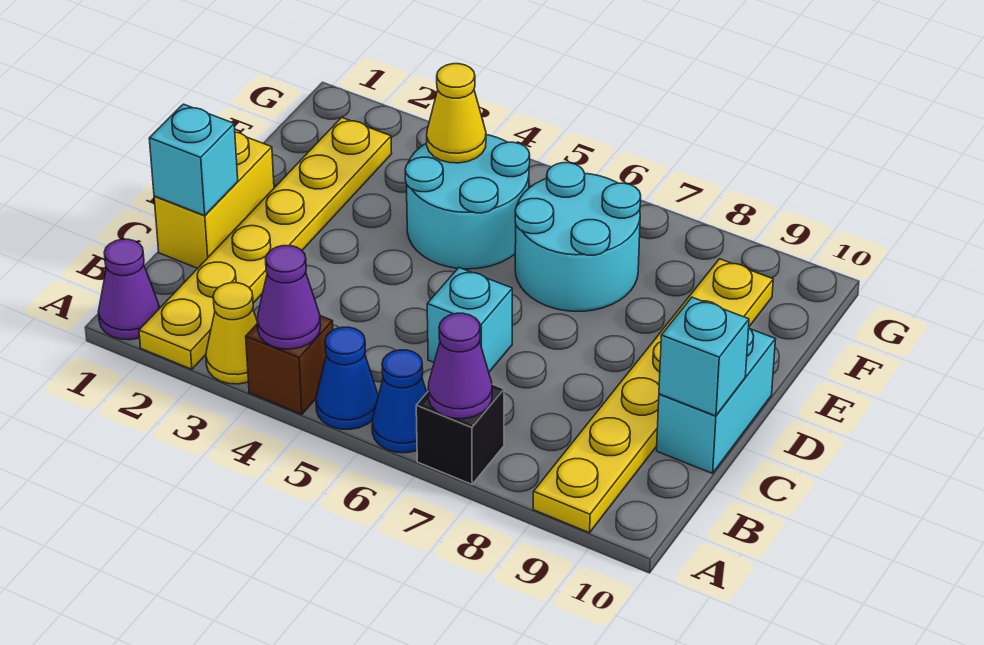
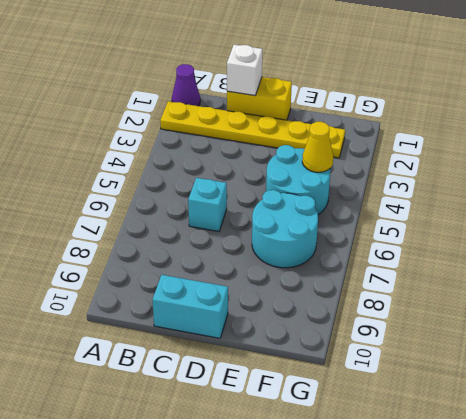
white brick C1 level 2 -> cyan brick C1 level 2
none -> yellow cone A3 level 1
none -> brown brick A4 level 1
none -> blue cone A5 level 1

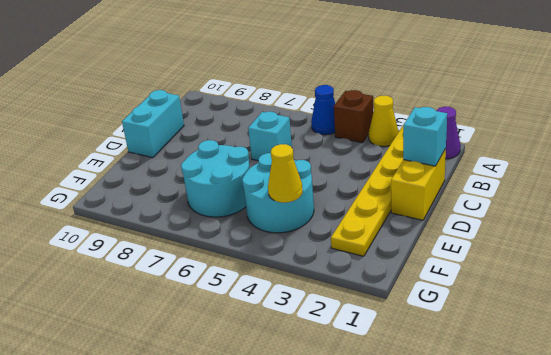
none -> blue cone A6 level 1
none -> black brick A7 level 1
none -> yellow plate A9:F9 level 1

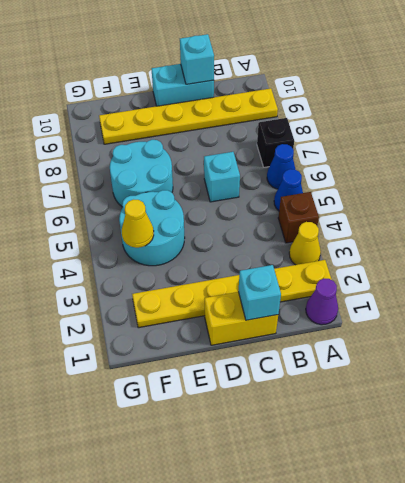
none -> purple cone A4 level 2
none -> purple cone A7 level 2

